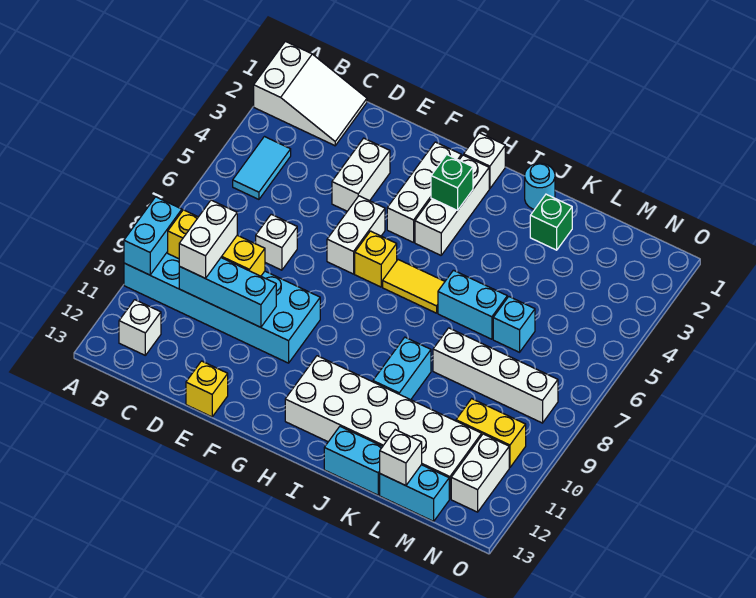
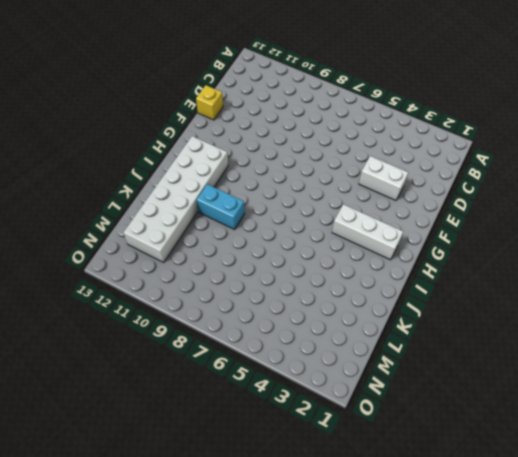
none -> white slope A1:C2 level 1 top A
none -> cyan brick A9:F10 level 1
none -> cyan tile B4:B5 level 1
none -> white brick B12 level 1

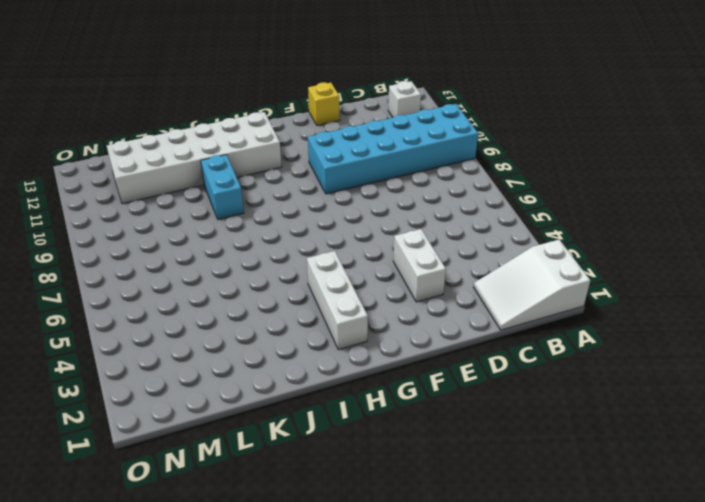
none -> cyan tile B4:B5 level 1
none -> white brick D7 level 1
none -> white brick F5:F6 level 1
none -> white brick G2:G4 level 1

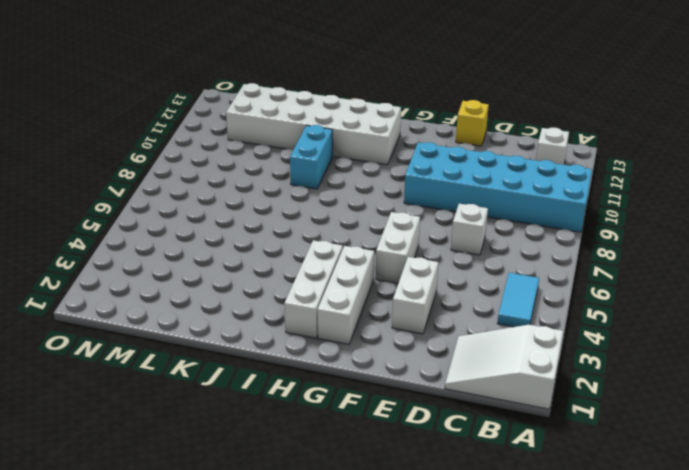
none -> yellow brick G6 level 1
none -> white brick H1 level 1
none -> yellow tile H6:I6 level 1
none -> cyan round brick J1 level 1

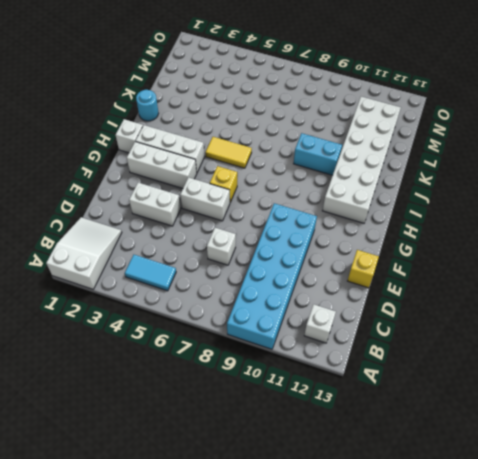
yellow tile I5:I6 level 1 -> yellow tile H6:I6 level 1
none -> cyan brick J6:K6 level 1
none -> cyan brick J13:K13 level 1
none -> green brick K2 level 1
none -> white brick K8:N8 level 1

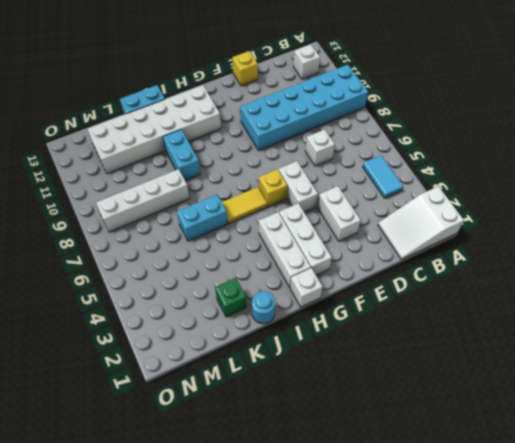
none -> cyan brick L6 level 1
none -> cyan brick L13:M13 level 1
none -> yellow brick M10:N10 level 1
none -> white brick N11:N12 level 1

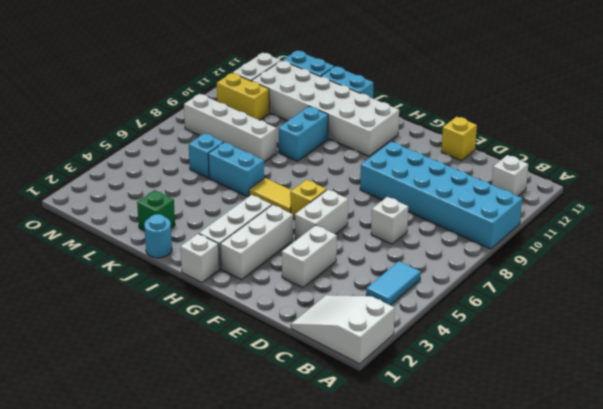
none -> cyan brick A9:A10 level 2
none -> yellow brick B9:D9 level 2
none -> cyan brick C10:E10 level 2
none -> green brick H3 level 2

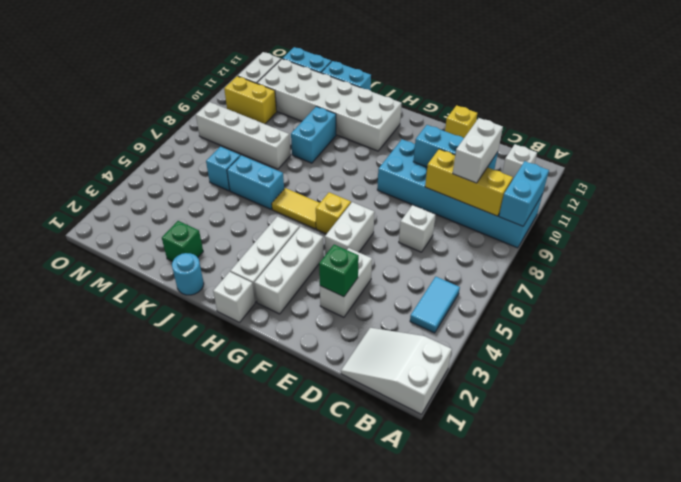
green brick E3 level 2 -> green brick H3 level 2
none -> white brick L13 level 2

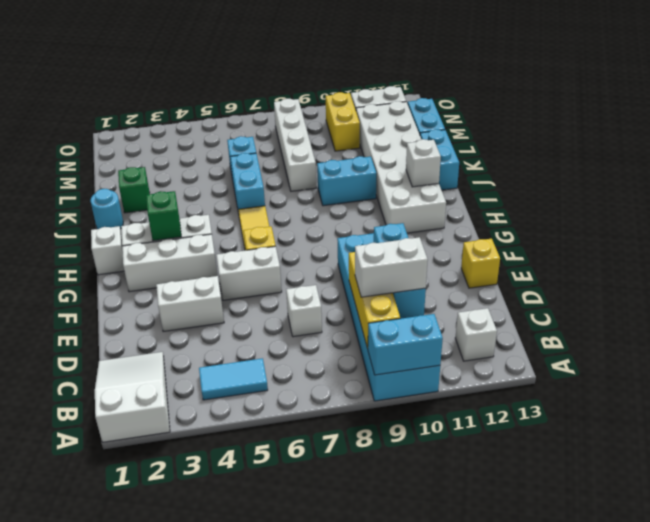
white brick I12 level 2 -> white brick L13 level 2

